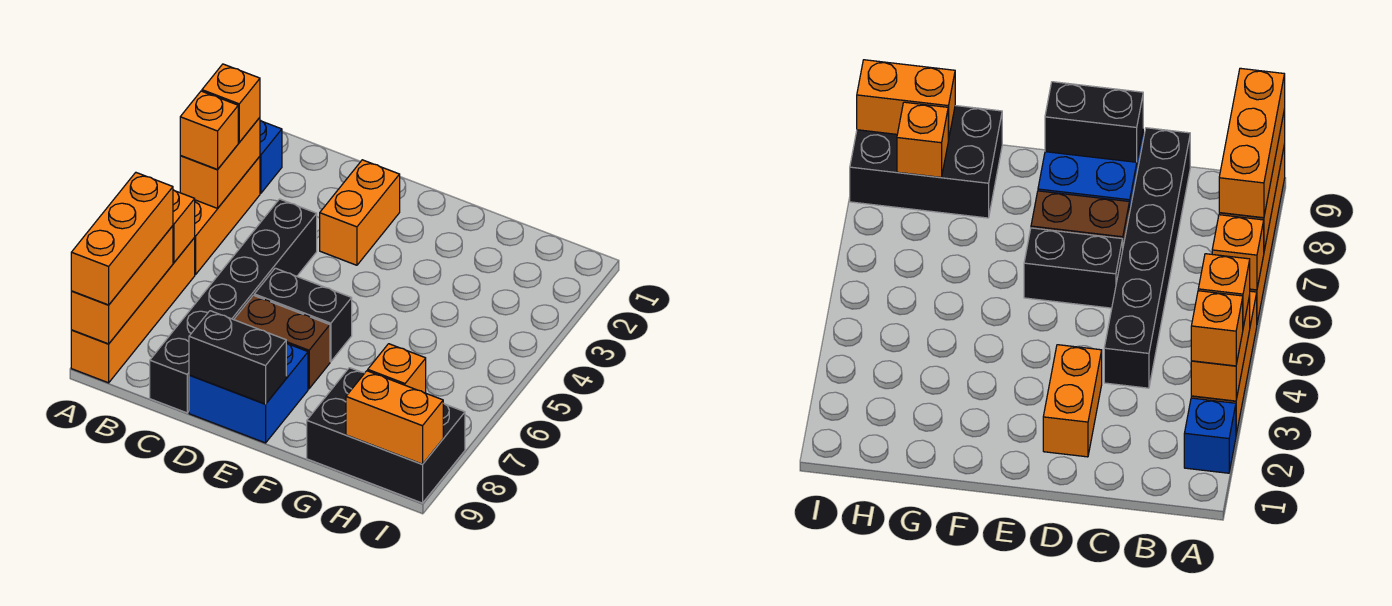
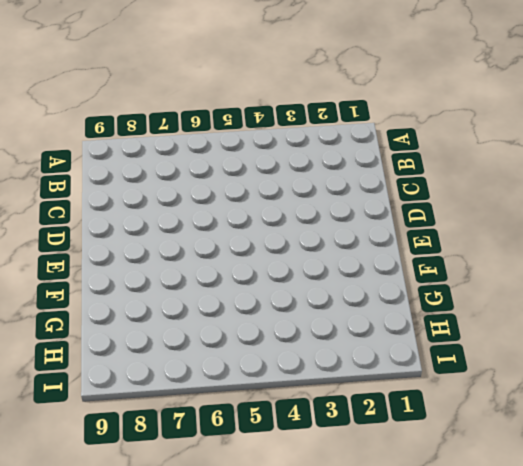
none -> blue brick A2 level 1
none -> orange brick A3:A5 level 1
none -> orange brick A6:A9 level 1

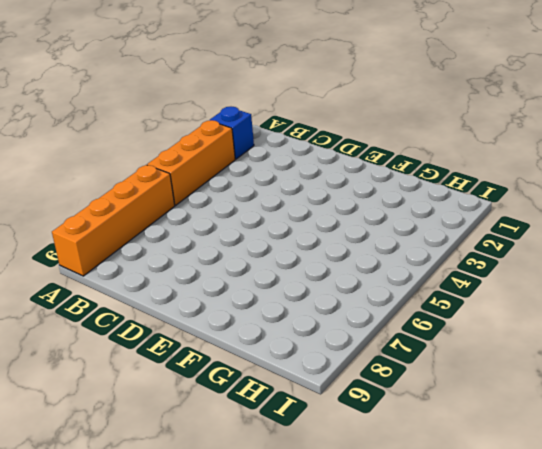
none -> black brick C4:C9 level 1
none -> orange brick D2:D3 level 1
none -> black brick D6:E6 level 1

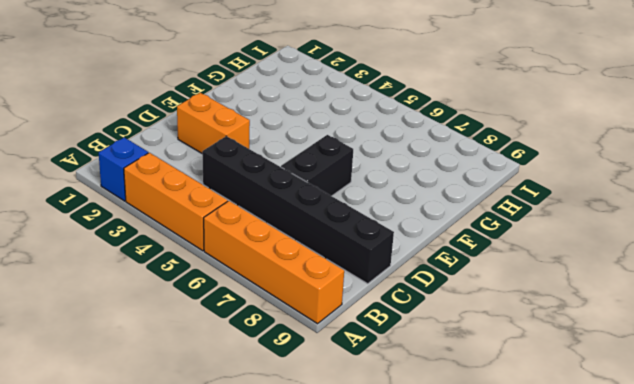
none -> brown brick D7:E7 level 1
none -> blue brick D8:E9 level 1
none -> black brick G8:I9 level 1

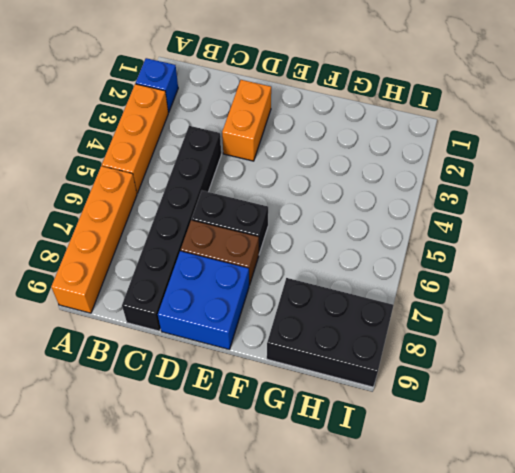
none -> orange brick A3:A4 level 2
none -> orange brick A6 level 2
none -> orange brick A7:A9 level 2

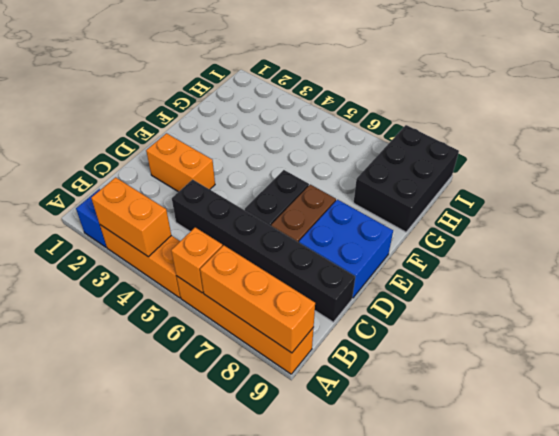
none -> black brick D9:E9 level 2
none -> orange brick H8 level 2
none -> orange brick H9:I9 level 2

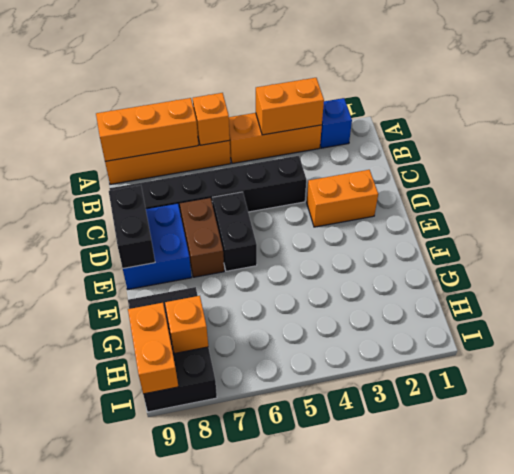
none -> orange brick A3 level 3
none -> orange brick A4 level 3
none -> orange brick A7:A9 level 3

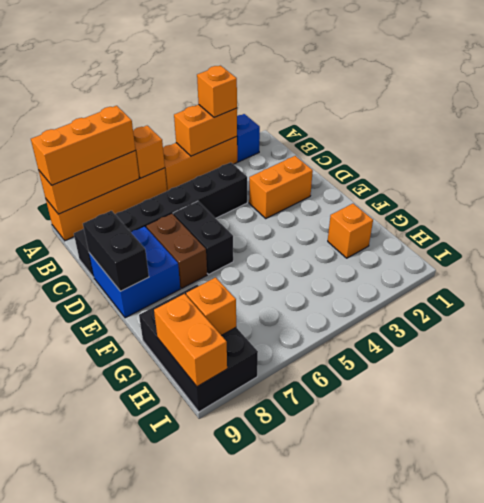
orange brick G2 level 1 -> orange brick A4 level 3

